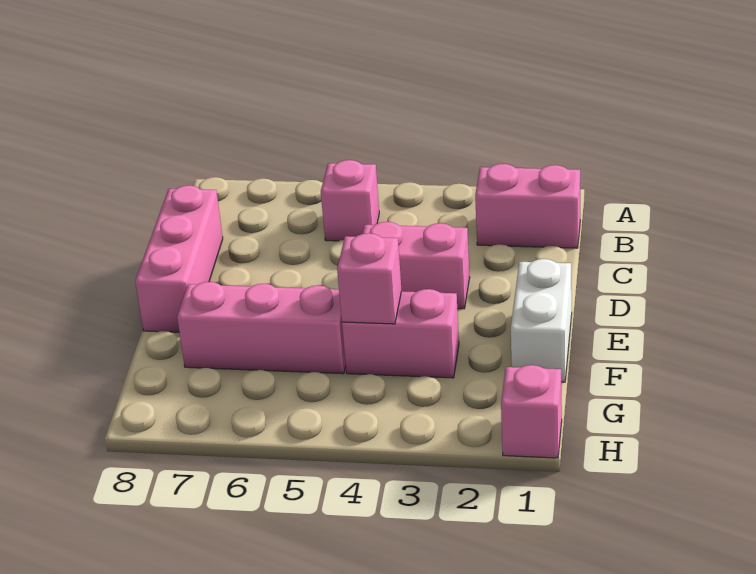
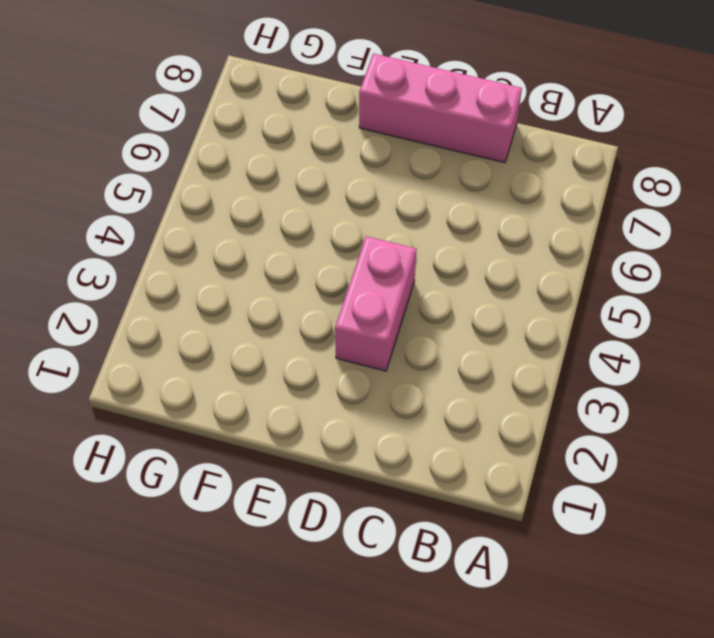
none -> pink brick B1:B2 level 1
none -> pink brick B5 level 1

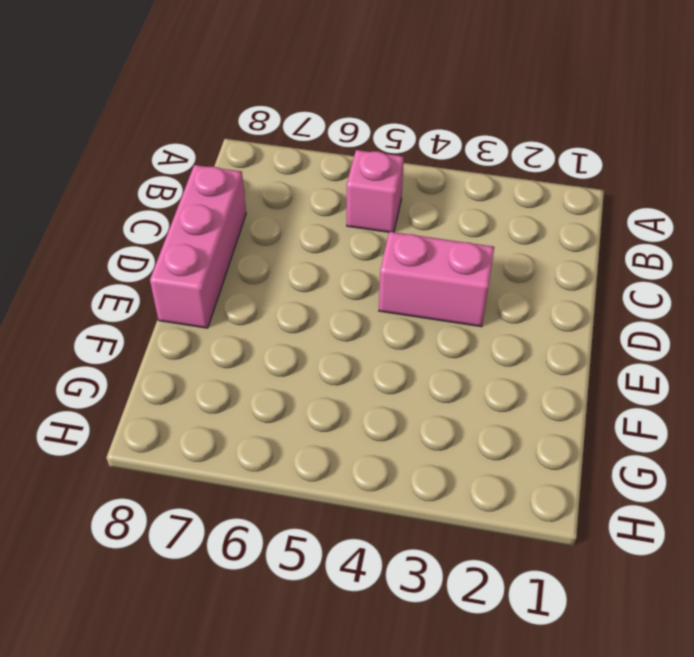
none -> pink brick B1:B2 level 1
none -> white brick E1:F1 level 1

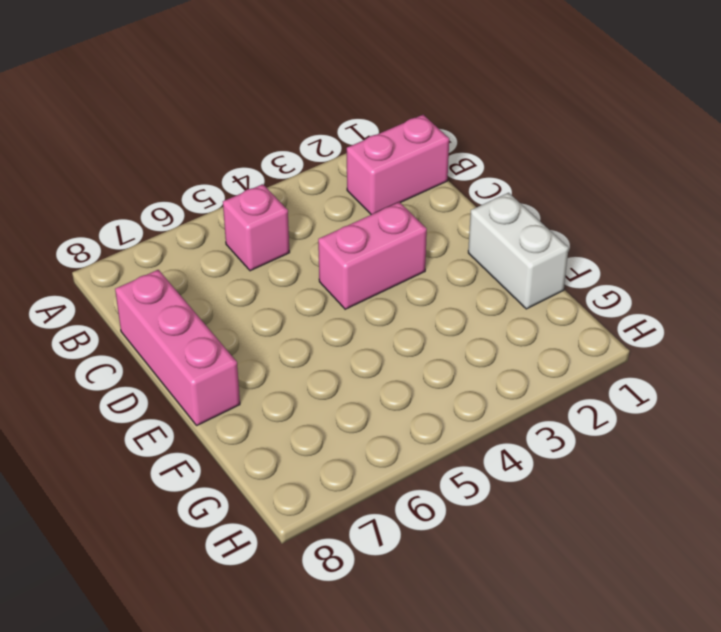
none -> pink brick F3:F4 level 1
none -> pink brick F5:F7 level 1

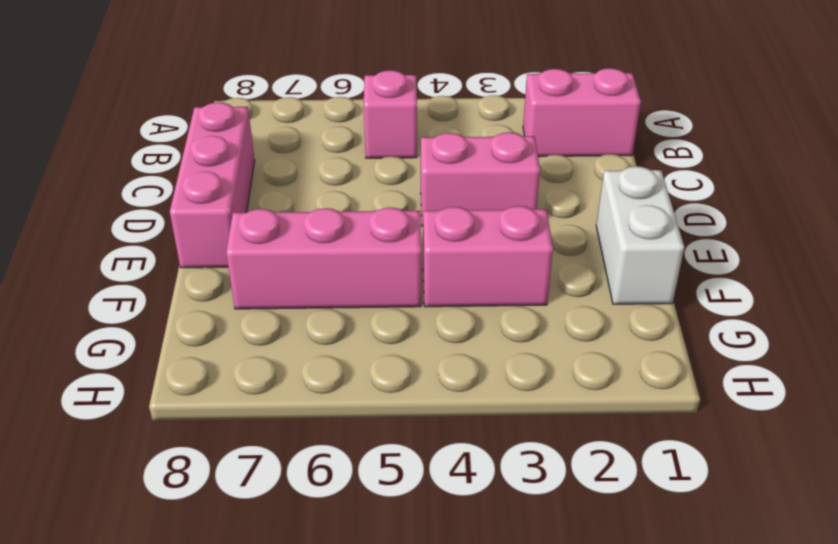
none -> pink brick H1 level 1
none -> pink brick F4 level 2

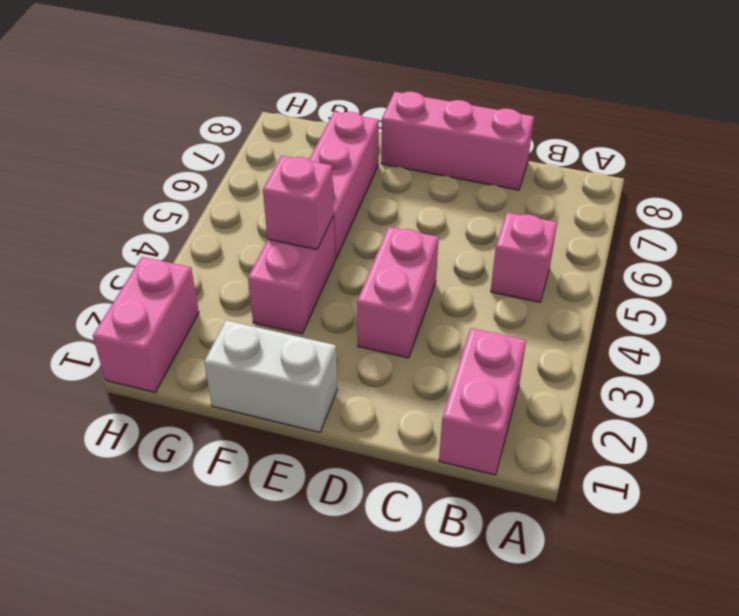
pink brick H1:H2 level 1 -> pink brick H1 level 1

